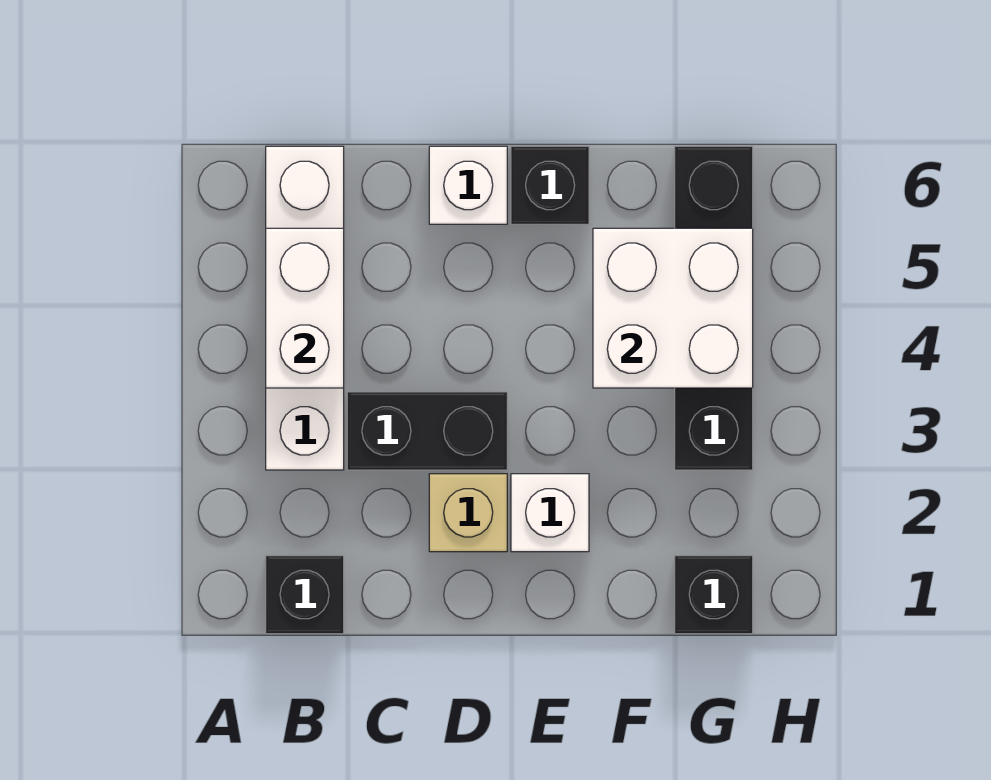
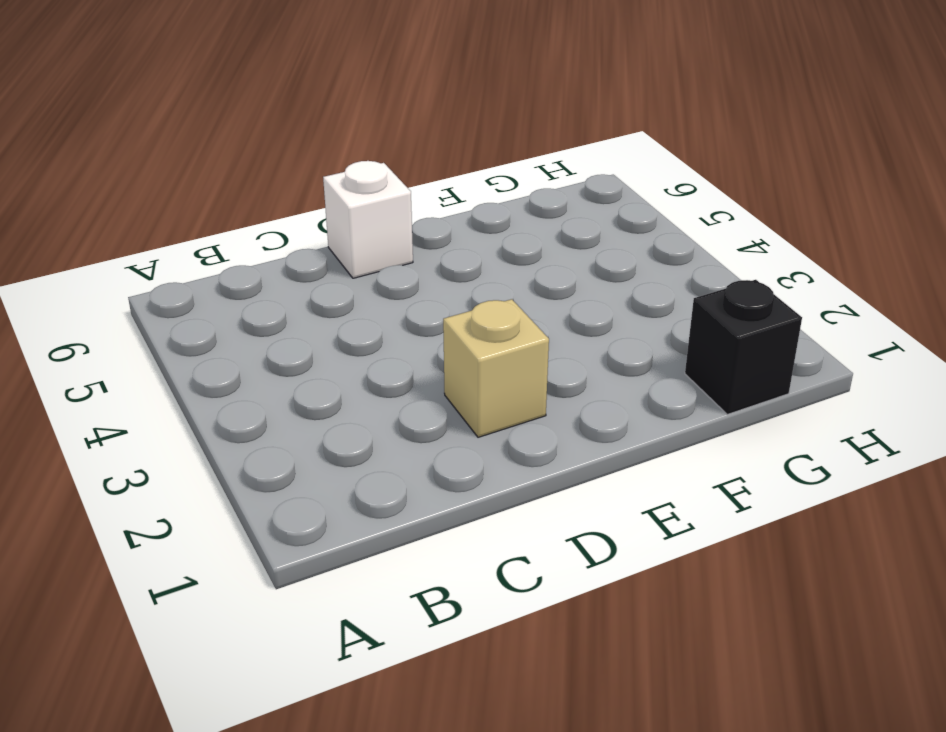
none -> black brick B1 level 1
none -> white brick B3:B6 level 1

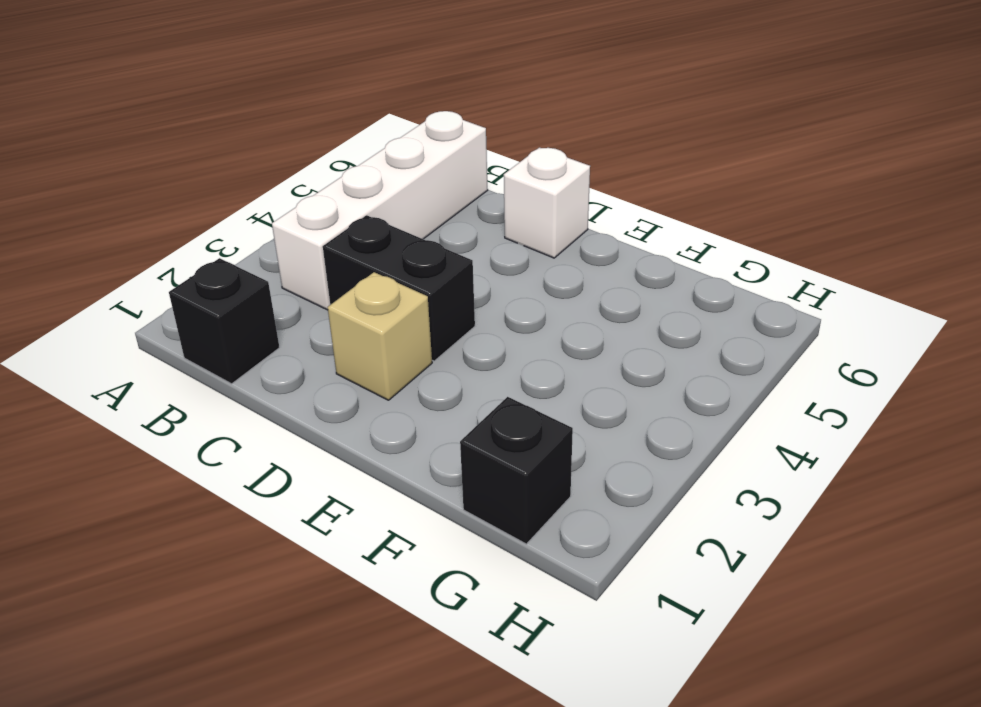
none -> white brick E2 level 1
none -> black brick E6 level 1

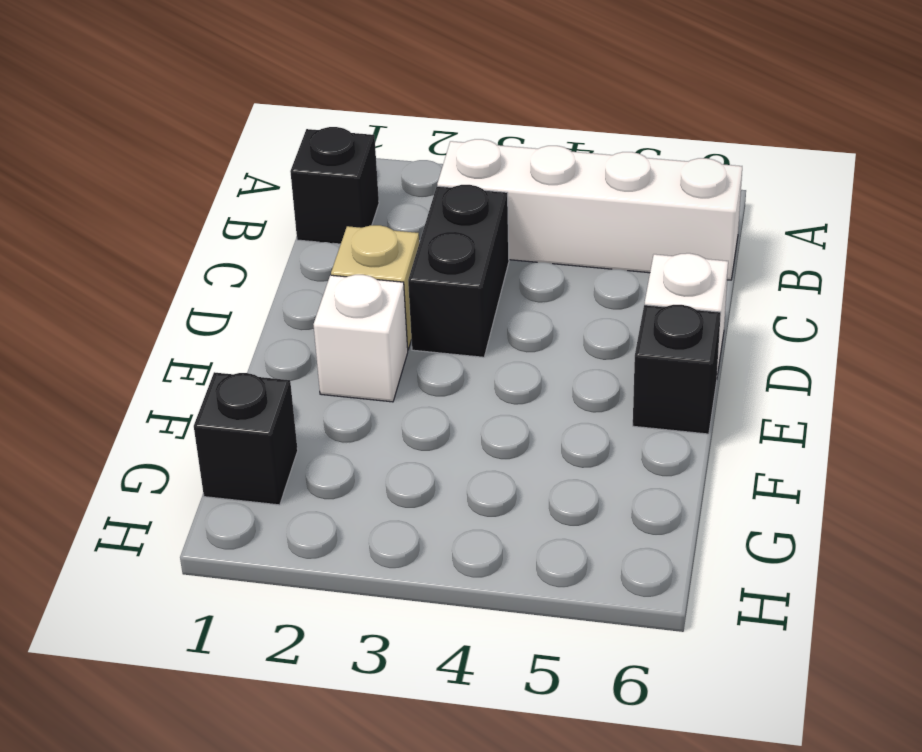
none -> black brick G3:G6 level 1
none -> white brick B4:B5 level 2

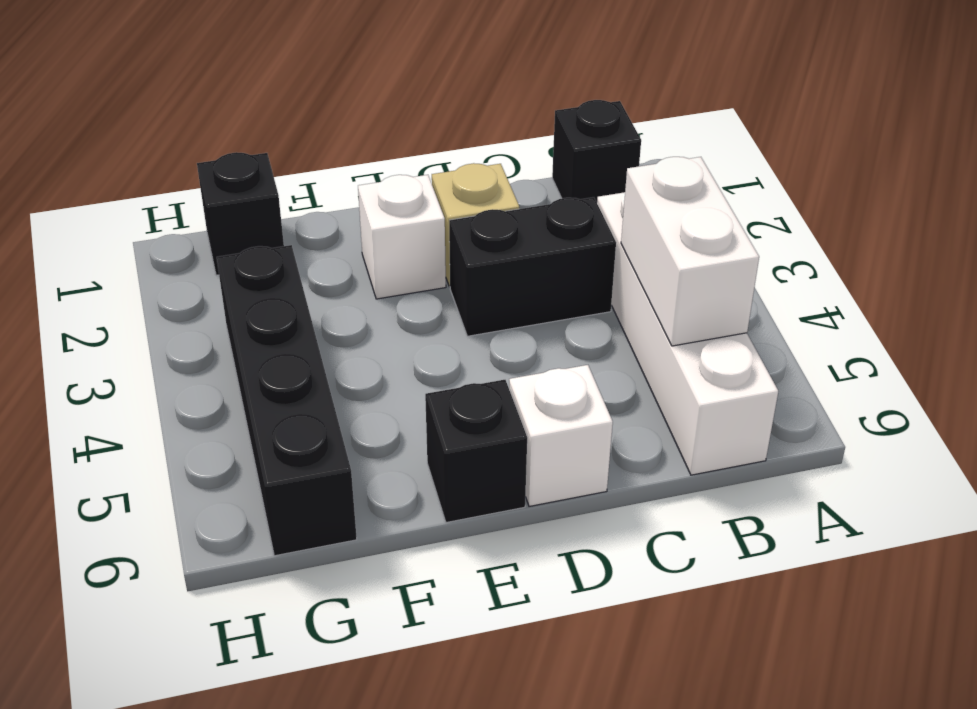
none -> white brick F4:G5 level 2

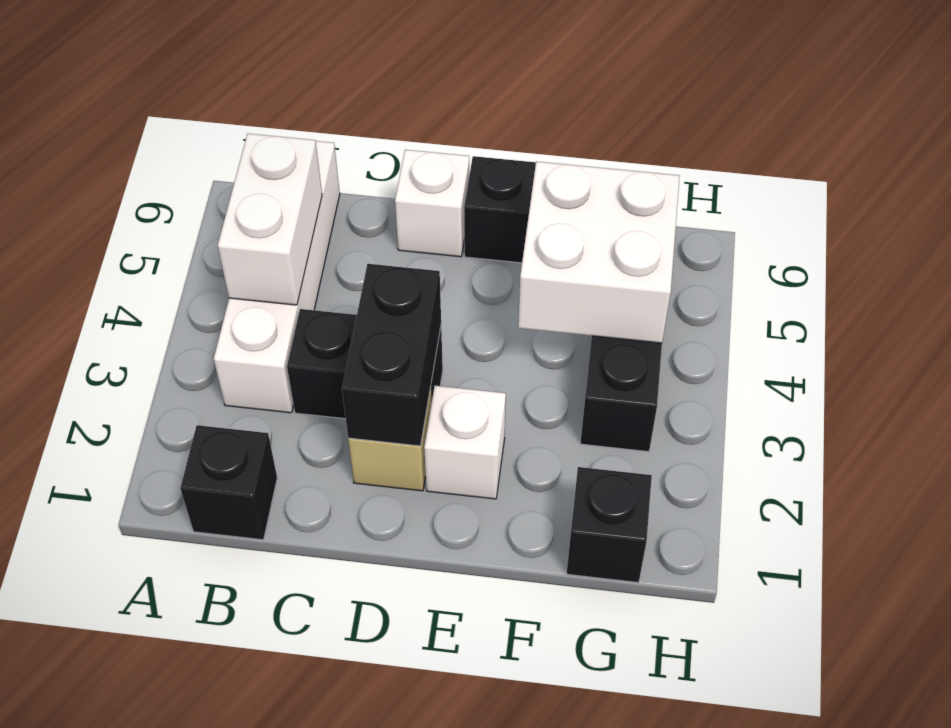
black brick D2:D3 level 2 -> none

